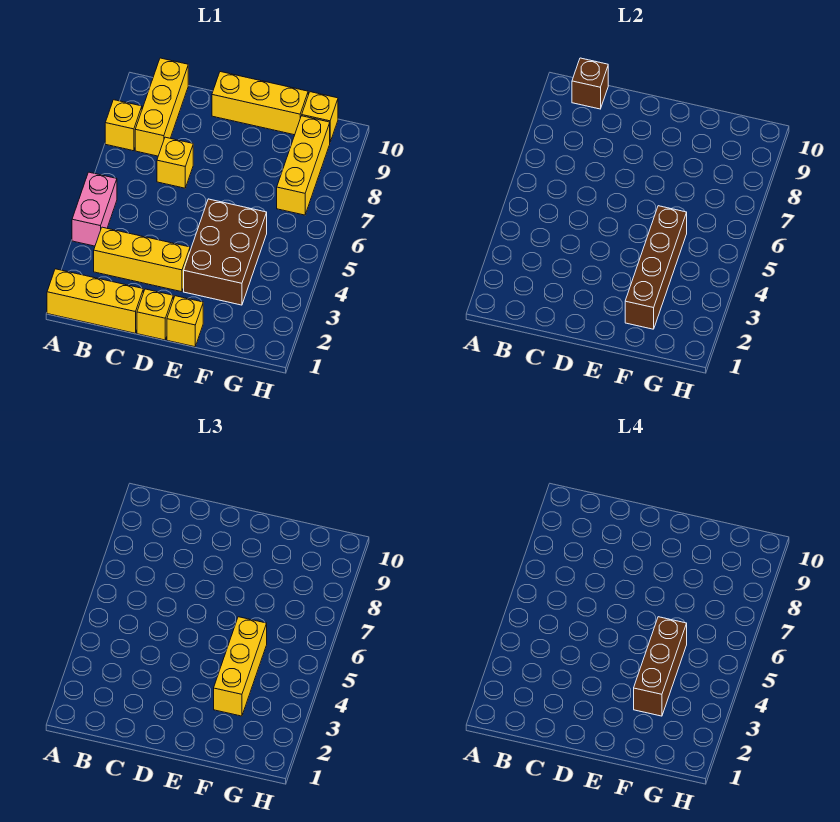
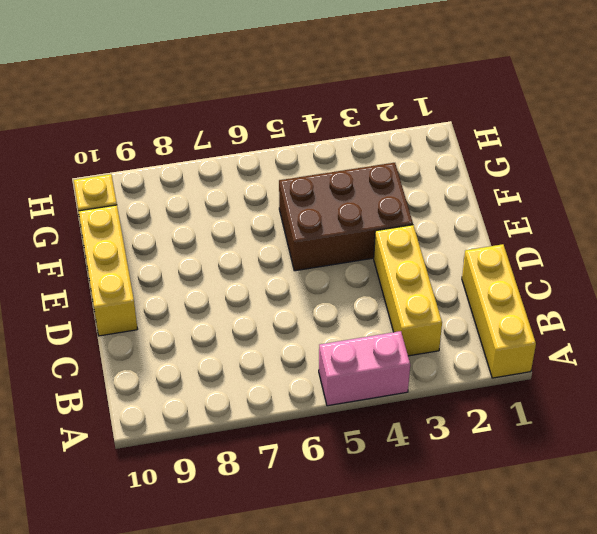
none -> yellow brick A8 level 1
none -> yellow brick B8:B10 level 1
none -> yellow brick C7 level 1

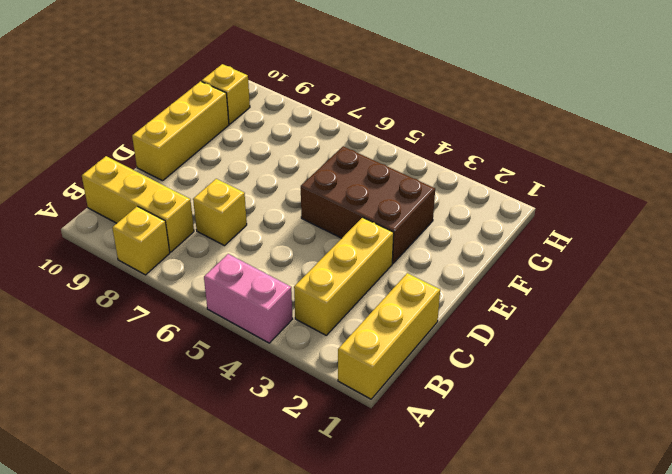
none -> yellow brick D1 level 1
none -> yellow brick E1 level 1
none -> yellow brick G7:G9 level 1

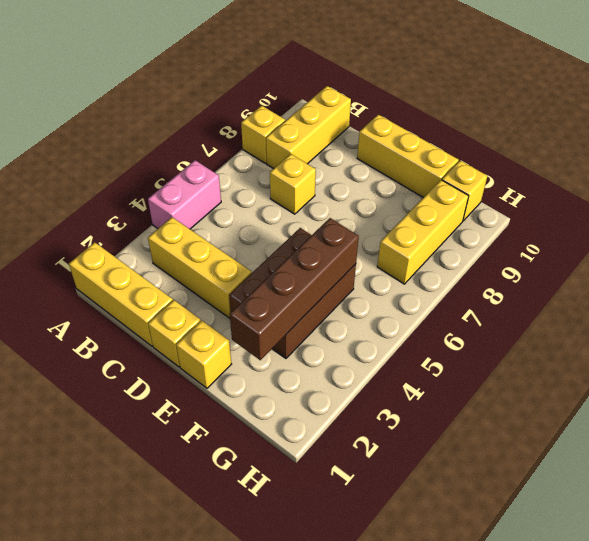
none -> brown brick B10 level 2
none -> yellow brick F3:F5 level 3
none -> brown brick F3:F5 level 4

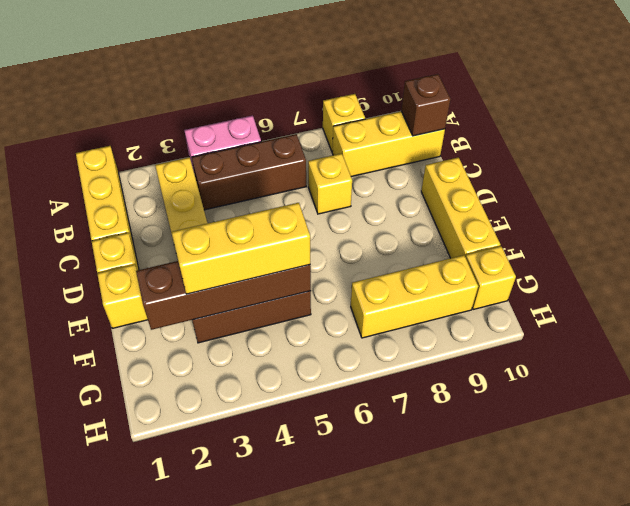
brown brick B4:B6 level 1 -> brown brick F3:F5 level 4

